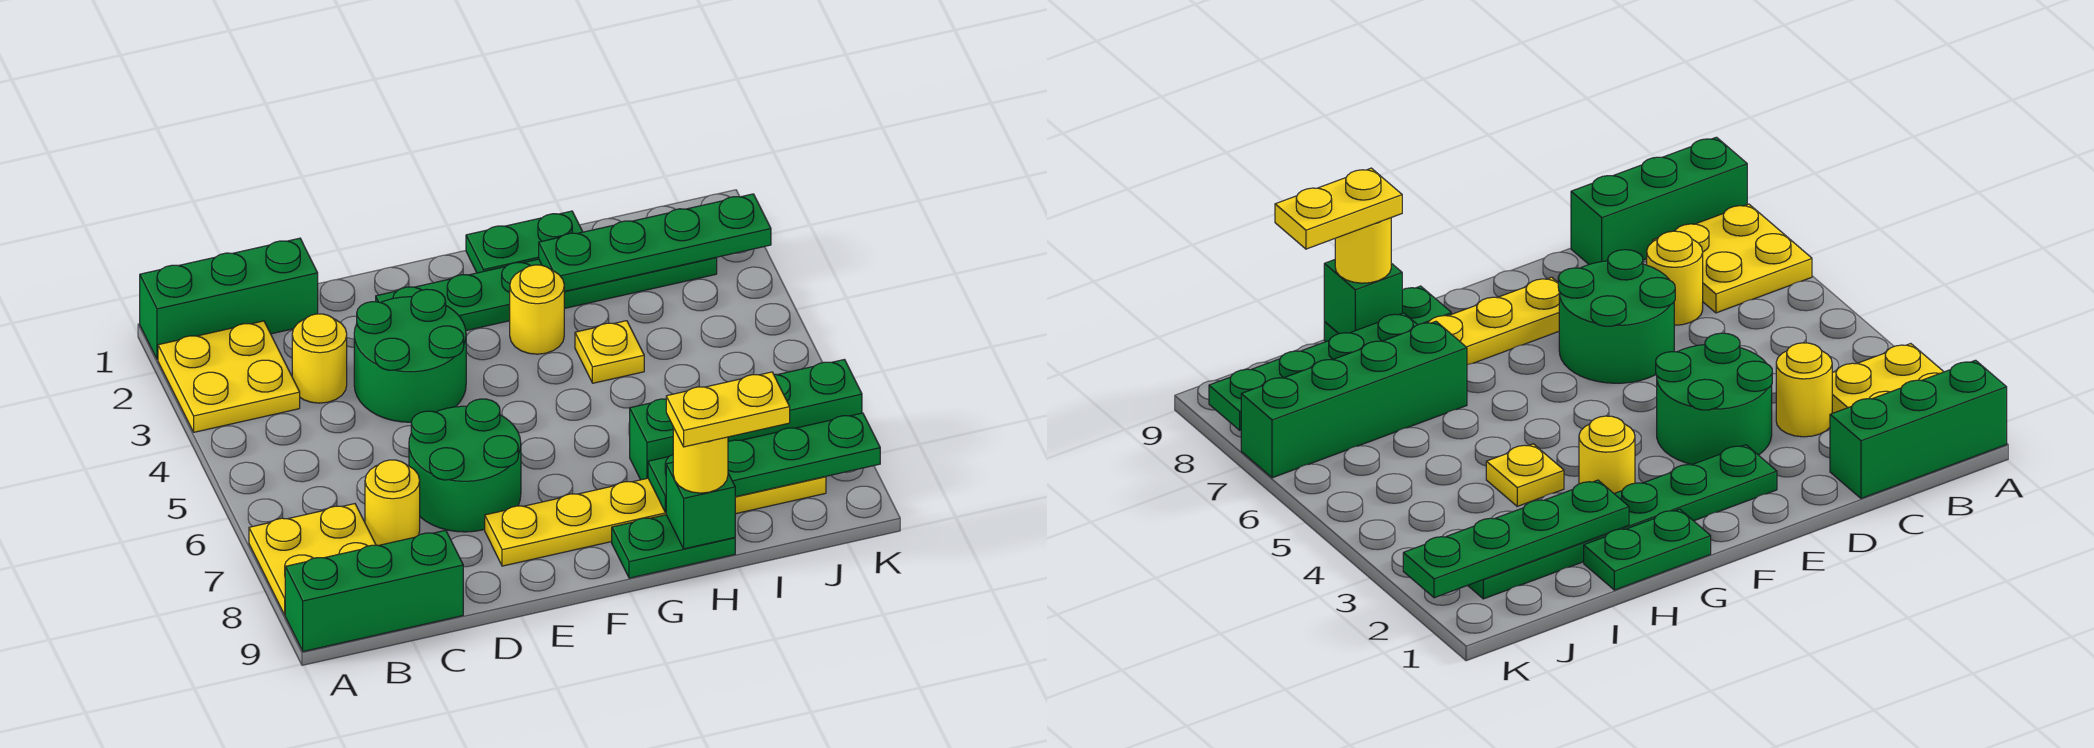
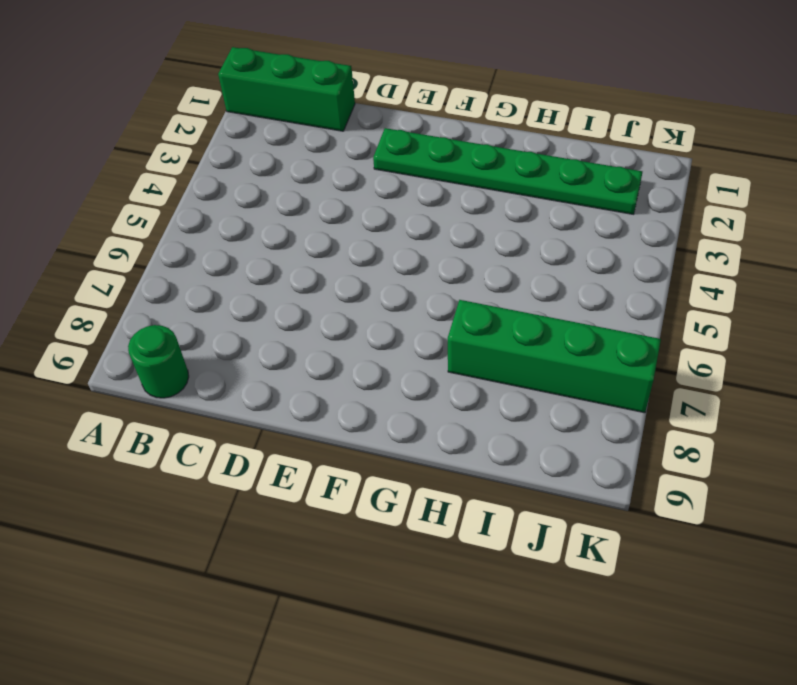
green round brick B9 level 1 -> green brick A9:C9 level 1
none -> yellow plate A2:B3 level 1
none -> yellow plate A7:B8 level 1
none -> yellow round brick C3 level 1

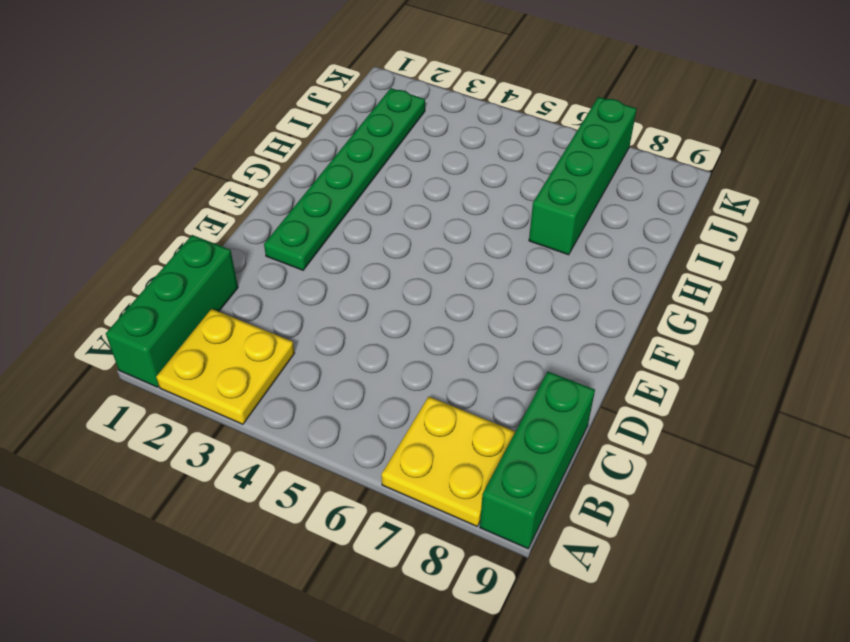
none -> yellow round brick C3 level 1
none -> yellow round brick C7 level 1
none -> green round brick D3:E4 level 1

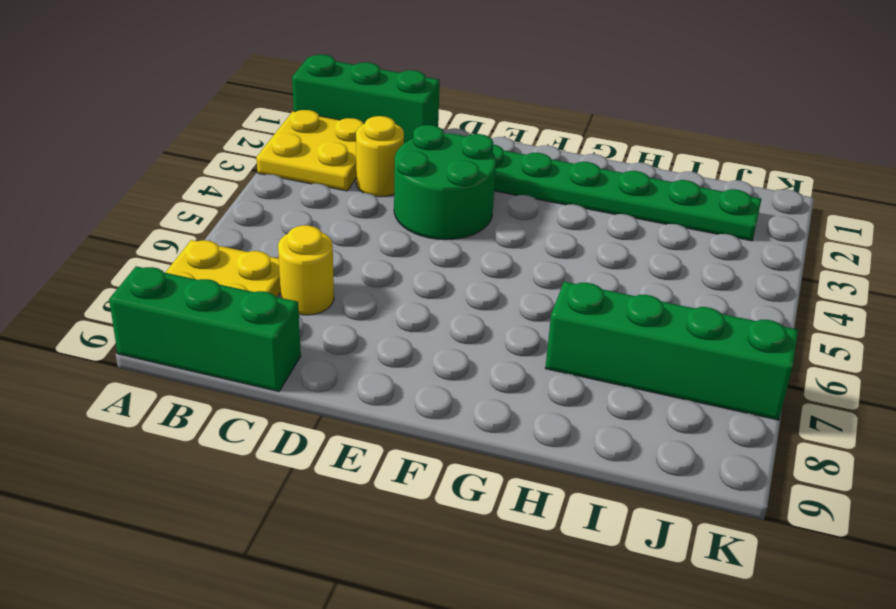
none -> green round brick D6:E7 level 1
none -> yellow plate E8:J8 level 1
none -> green plate G1:H1 level 1

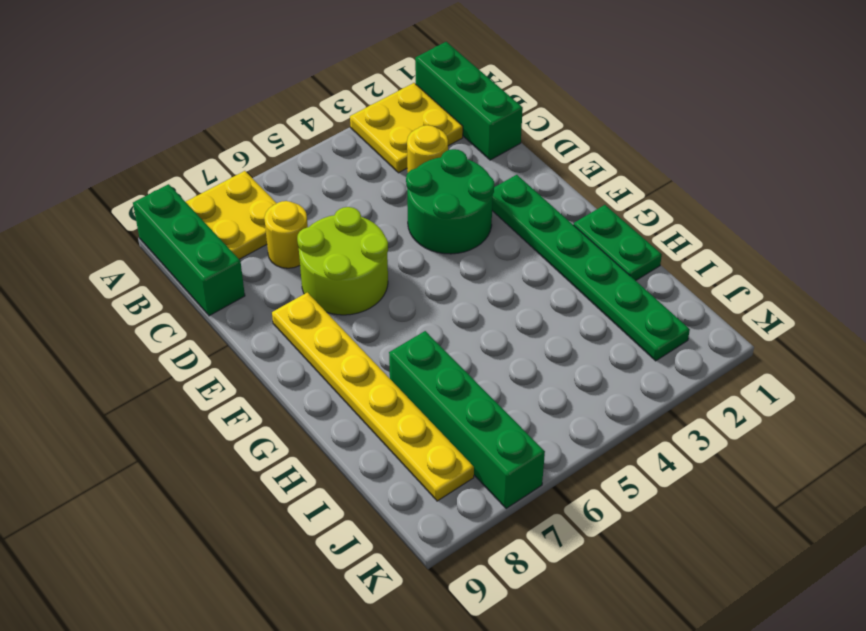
lime round brick D6:E7 level 1 -> green round brick D6:E7 level 1
none -> yellow round brick G3 level 1
none -> green plate G9:H9 level 1
none -> yellow plate H4 level 1

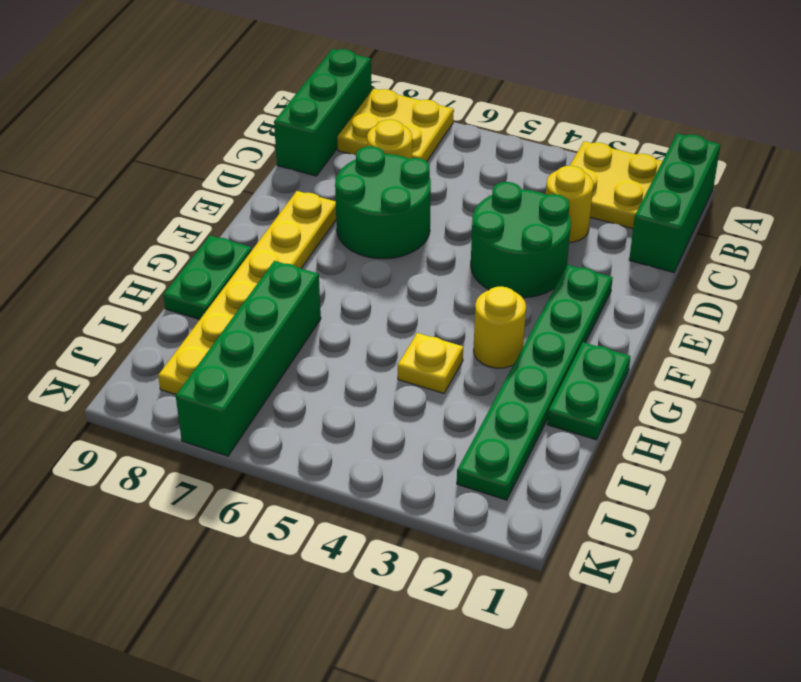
none -> green plate H2:K2 level 2
none -> green plate H8:K8 level 2
none -> green brick H9 level 2

